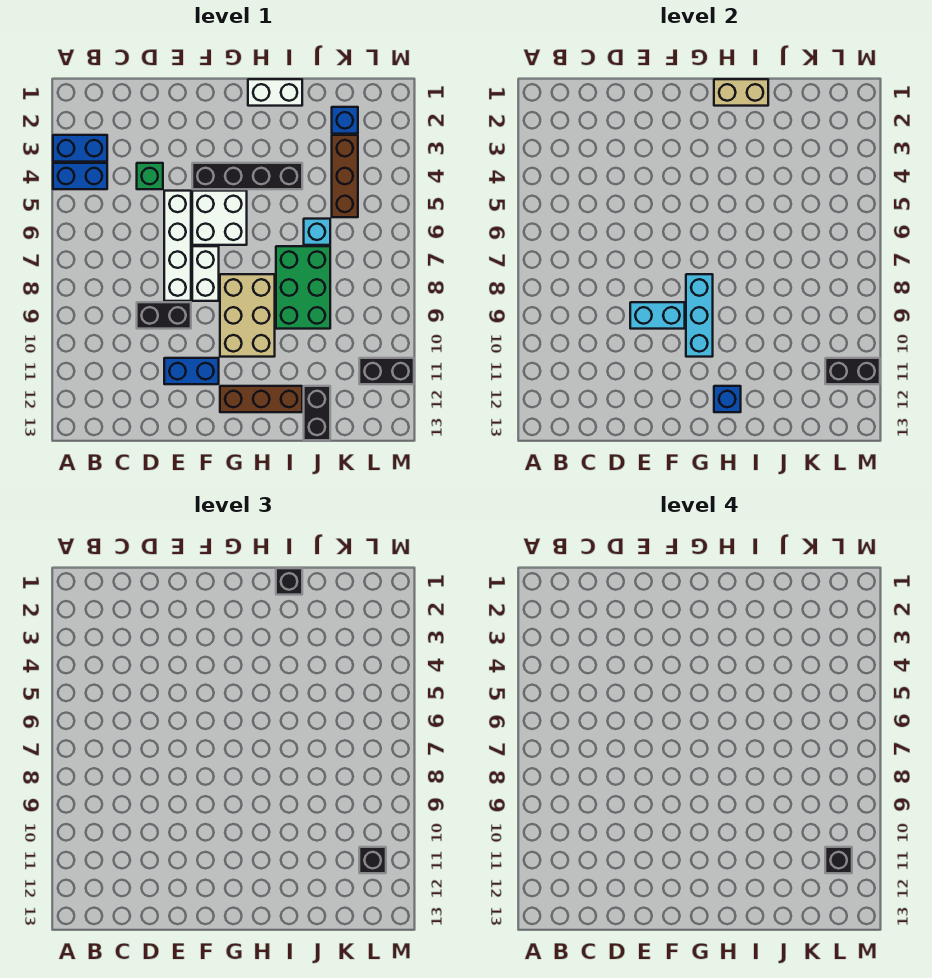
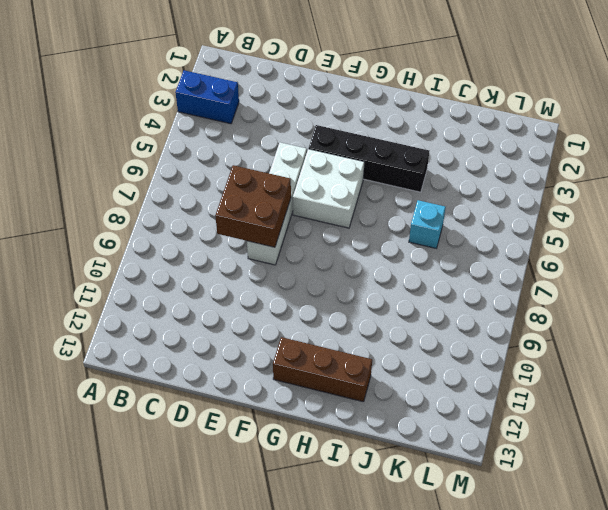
brown brick D7:E8 level 2 -> none
none -> blue brick A4:B4 level 1
none -> green brick D4 level 1
none -> black brick D9:E9 level 1

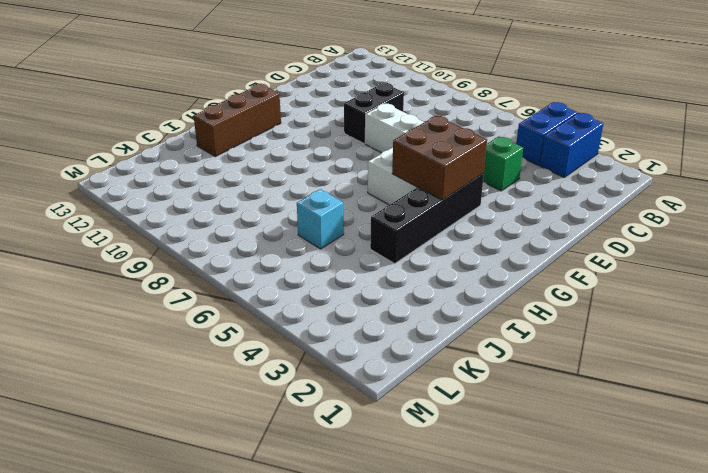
brown brick F4:G5 level 2 -> none
none -> blue brick E11:F11 level 1
none -> white brick F7:F8 level 1
none -> tan brick G8:H10 level 1

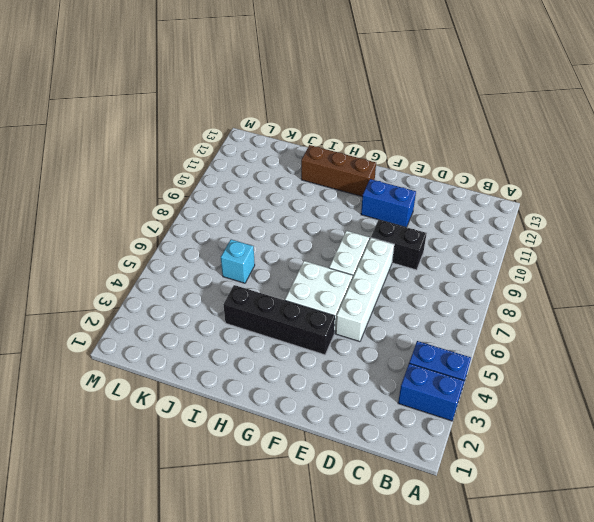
none -> green brick D4 level 1
none -> tan brick G8:H10 level 1
none -> white brick H1:I1 level 1

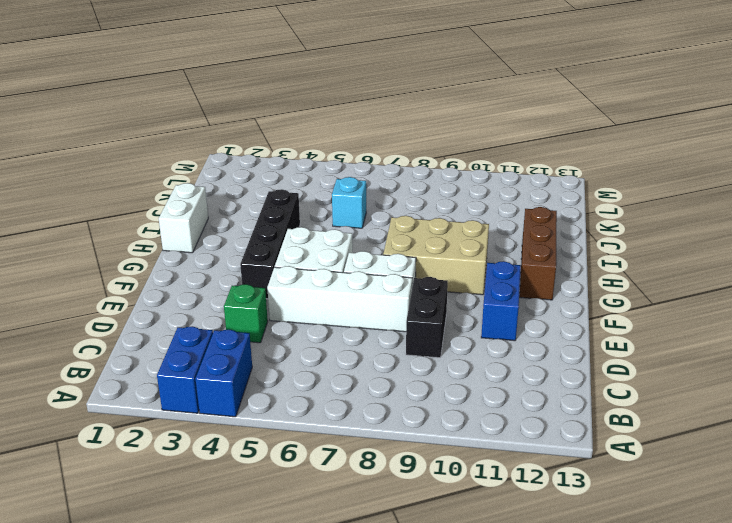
none -> green brick I7:J9 level 1
none -> black brick J12:J13 level 1
none -> blue brick K2 level 1

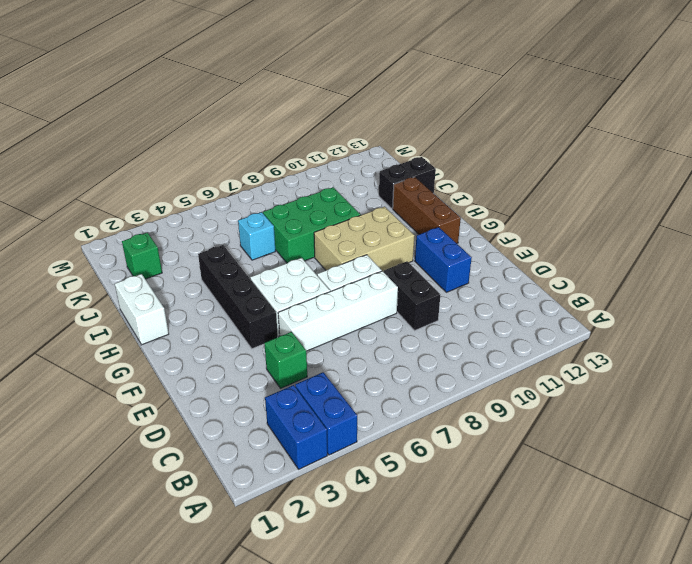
green brick K2 level 1 -> blue brick K2 level 1
none -> brown brick K3:K5 level 1
none -> black brick L11:M11 level 1
none -> cyan brick E9:F9 level 2

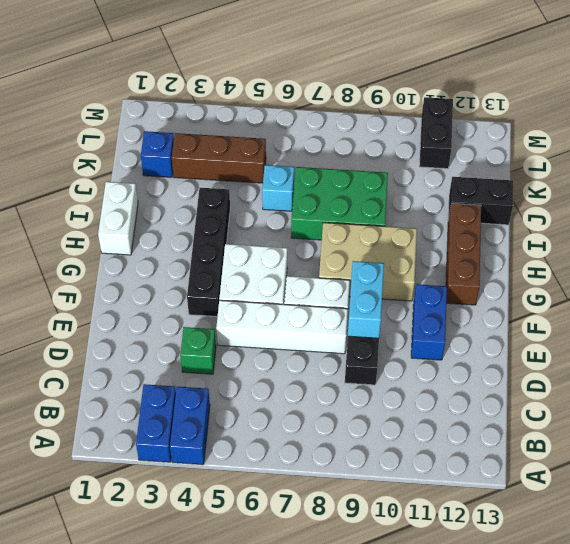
none -> cyan brick G8:G10 level 2
none -> tan brick H1:I1 level 2
none -> blue brick H12 level 2

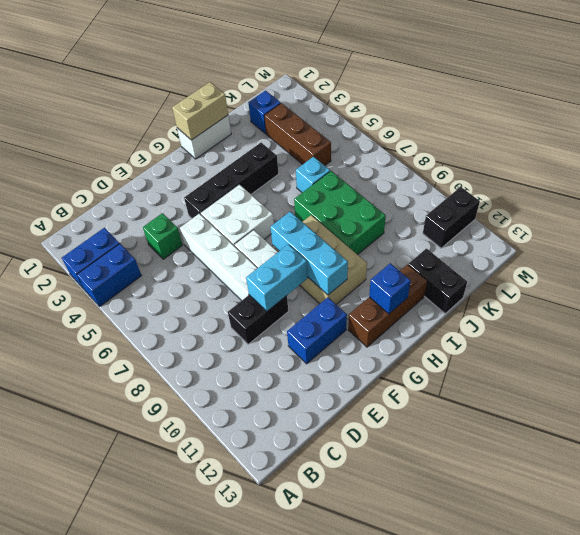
none -> black brick L11:M11 level 2
none -> black brick I1 level 3
none -> black brick L11 level 3

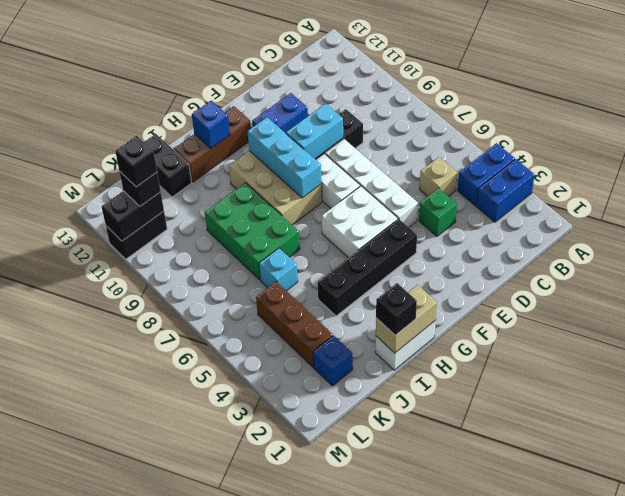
tan brick C5 level 1 -> none

